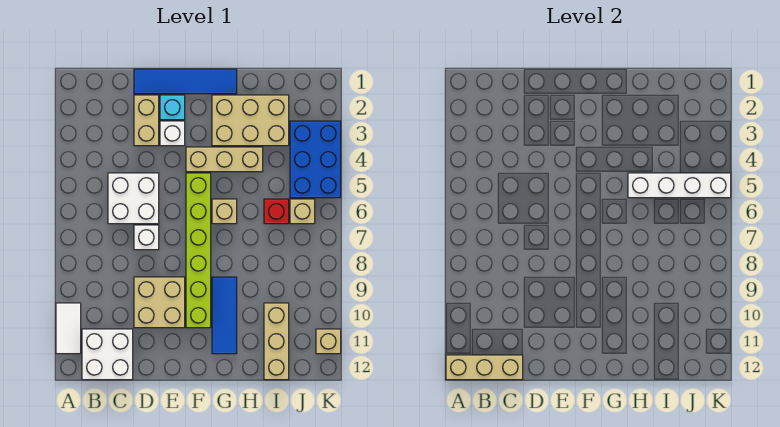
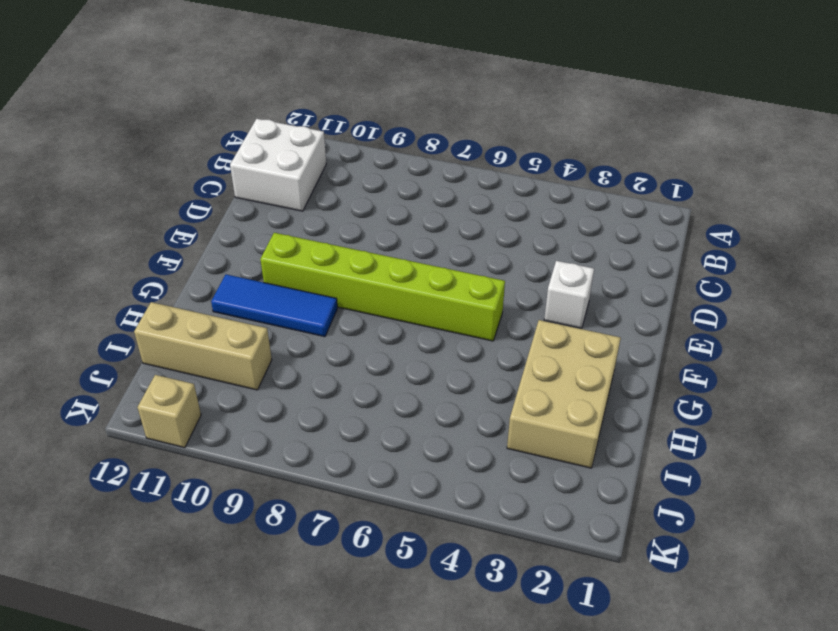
none -> white tile A10:A11 level 1
none -> white brick C5:D6 level 1
none -> blue tile D1:G1 level 1

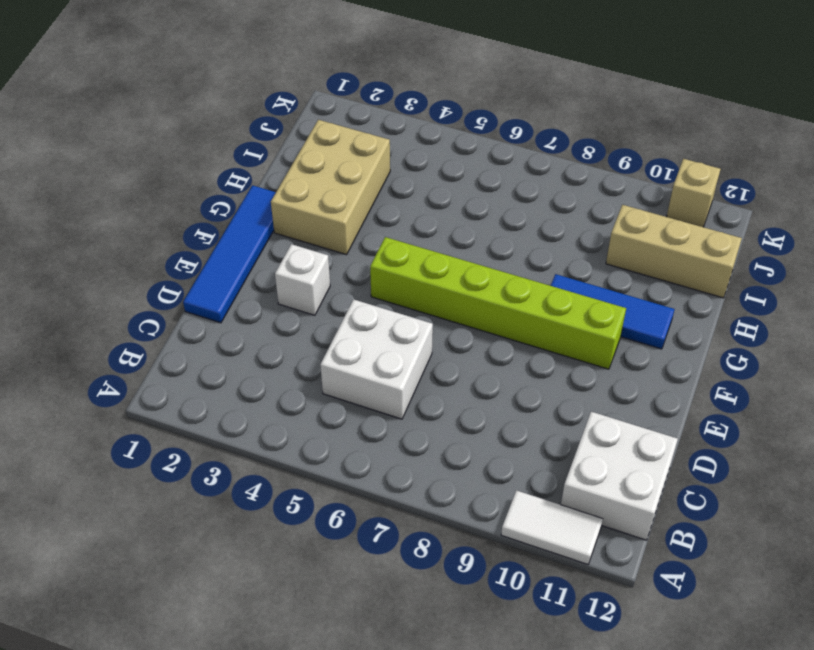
none -> tan brick D2:D3 level 1
none -> white brick D7 level 1
none -> tan brick D9:E10 level 1

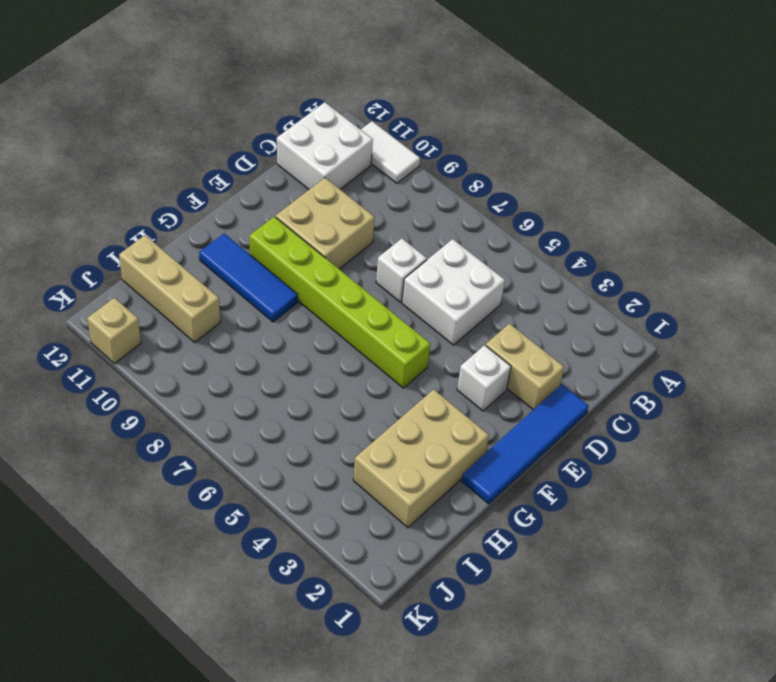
none -> cyan brick E2 level 1
none -> tan brick F4:H4 level 1
none -> tan brick G6 level 1

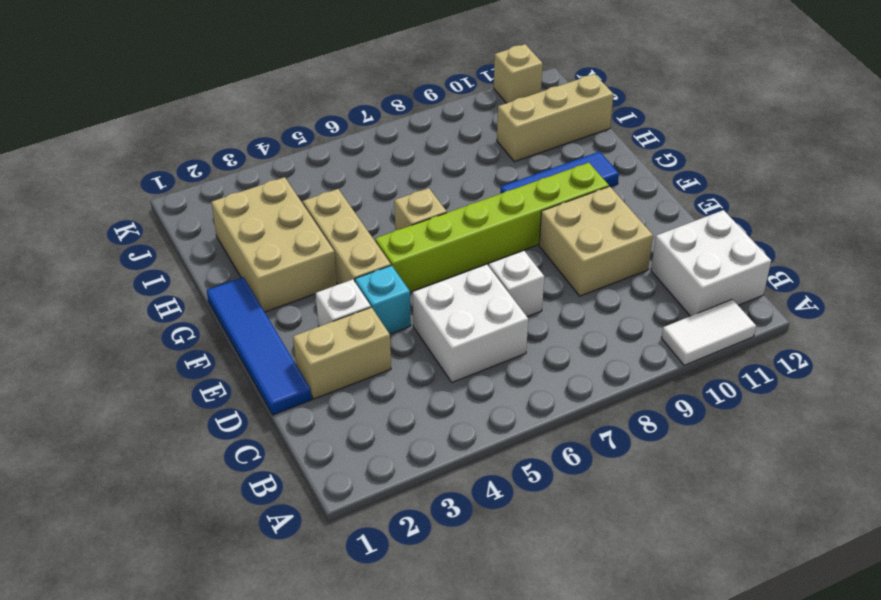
cyan brick E4 level 1 -> cyan brick E2 level 1
none -> red brick I6 level 1
none -> blue brick J3:K5 level 1
none -> tan brick J6 level 1

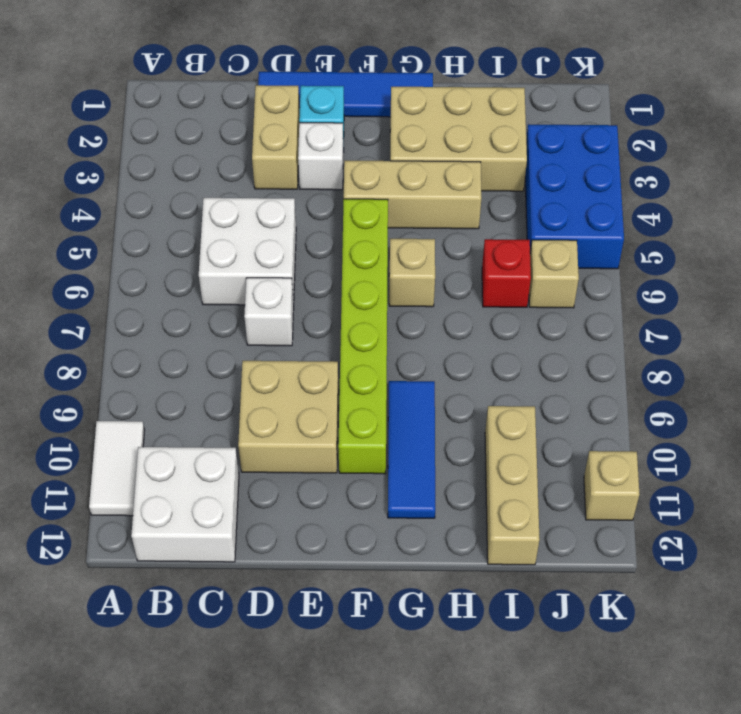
none -> tan brick A12:C12 level 2
none -> white brick H5:K5 level 2

